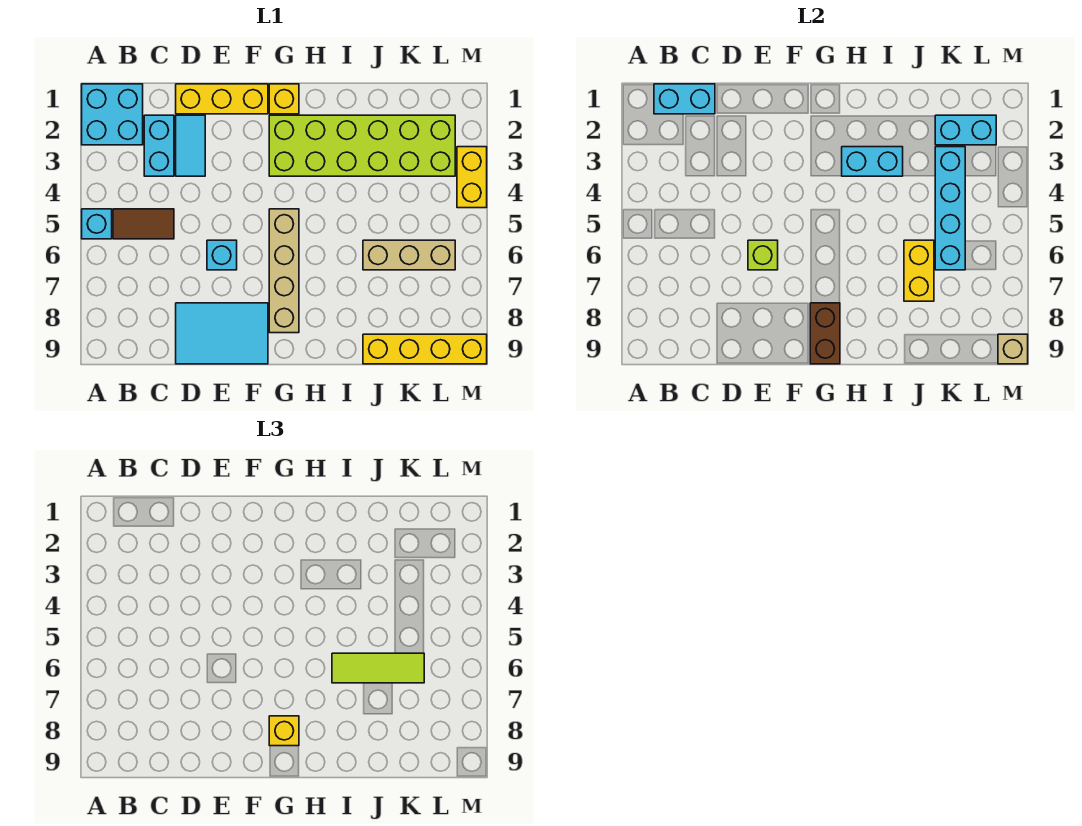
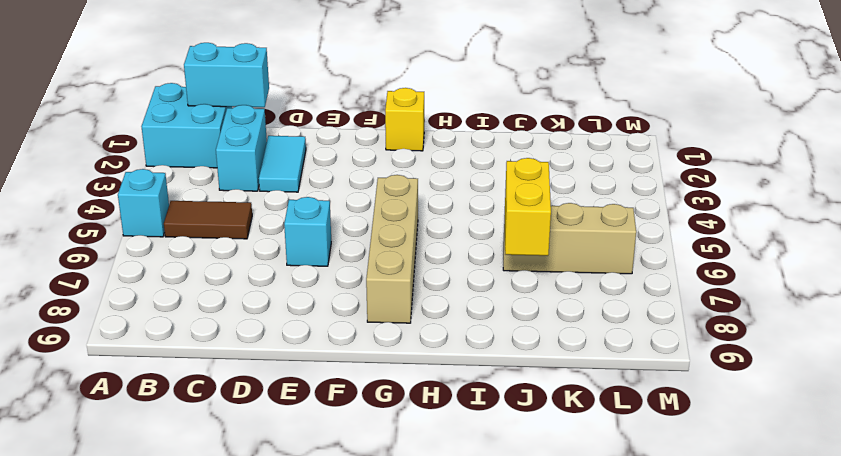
none -> yellow brick D1:F1 level 1
none -> cyan tile D8:F9 level 1
none -> lime brick G2:L3 level 1

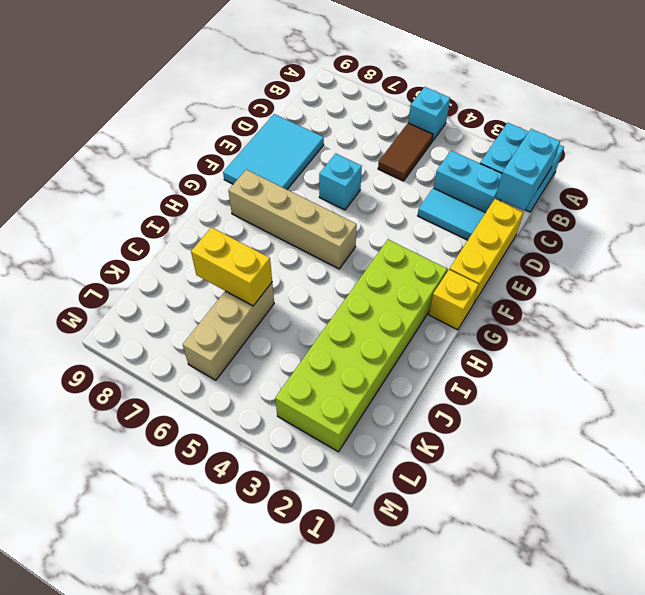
none -> yellow brick J9:M9 level 1
none -> yellow brick M3:M4 level 1
none -> lime brick E6 level 2

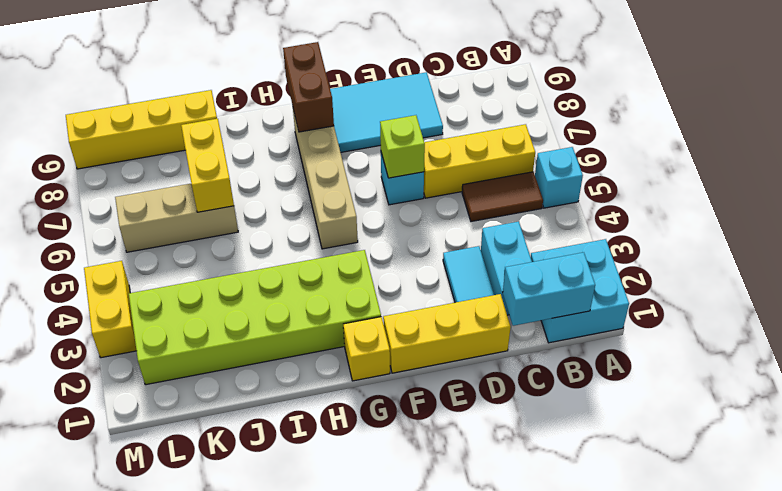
yellow brick B6:D6 level 1 -> none
none -> cyan brick H3:I3 level 2
none -> cyan brick K2:L2 level 2
none -> cyan brick K3:K6 level 2

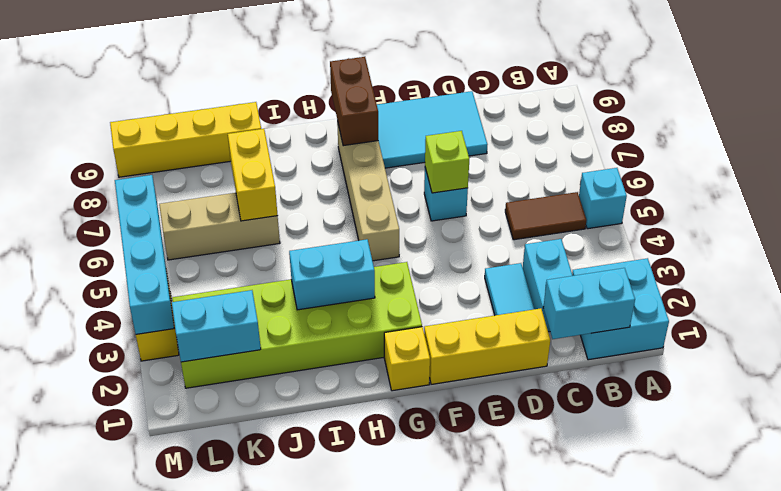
cyan brick M3:M6 level 2 -> cyan brick K3:K6 level 2
none -> tan brick M9 level 2
none -> yellow brick G8 level 3
none -> lime tile I6:K6 level 3

